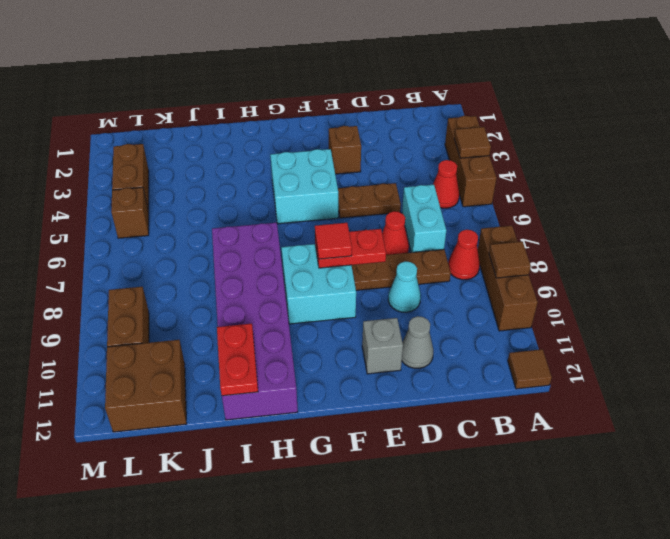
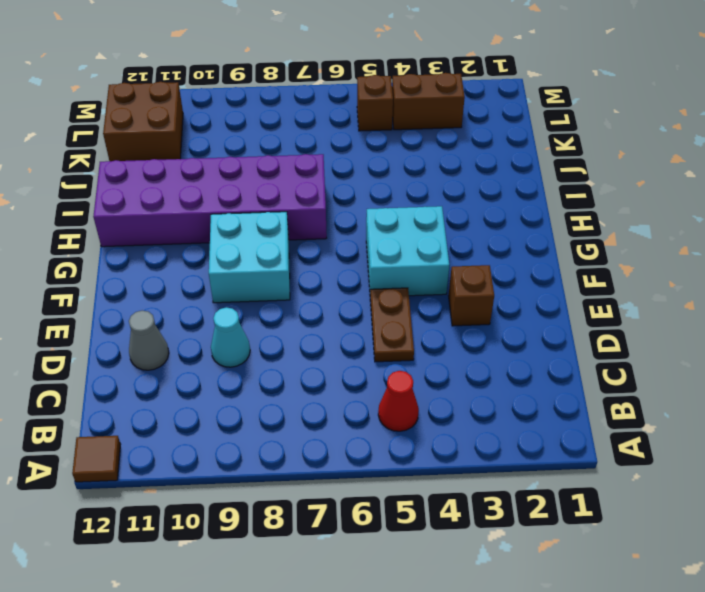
none -> brown brick A3:A5 level 1
none -> brown brick A8:A10 level 1
none -> red cone B8 level 1

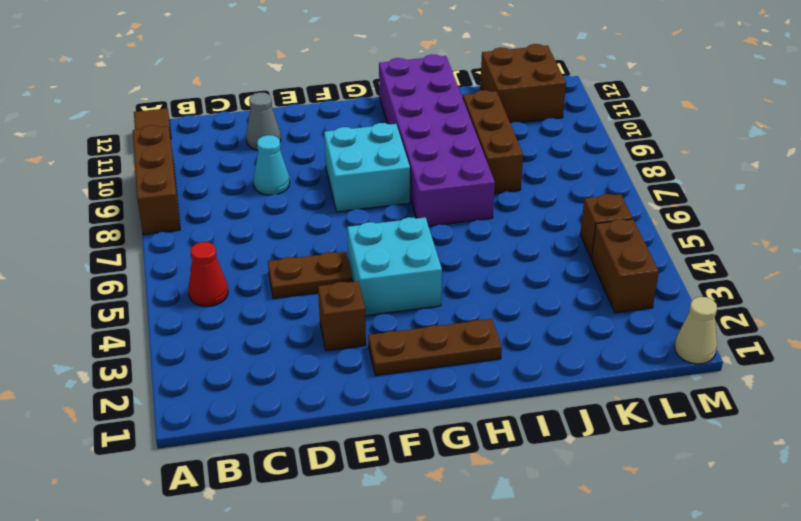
brown plate F2:H2 level 1 -> brown plate C8:E8 level 1
brown brick J8:J10 level 1 -> brown brick A3:A5 level 1
tan cone M1 level 1 -> none
none -> red cone B8 level 1
none -> cyan brick C6:C7 level 1
none -> red cone D7 level 1

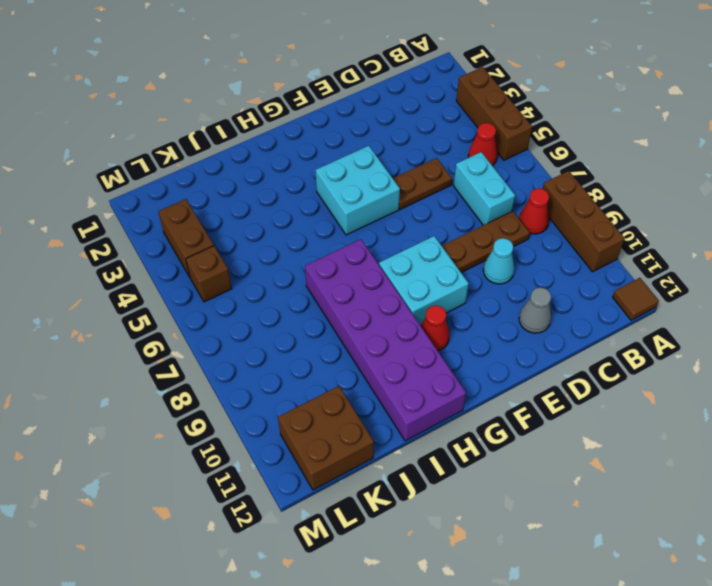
red cone G10 level 1 -> red cone D7 level 1
none -> brown brick E3 level 1
none -> grey brick E11 level 1
none -> brown brick L9:L10 level 1

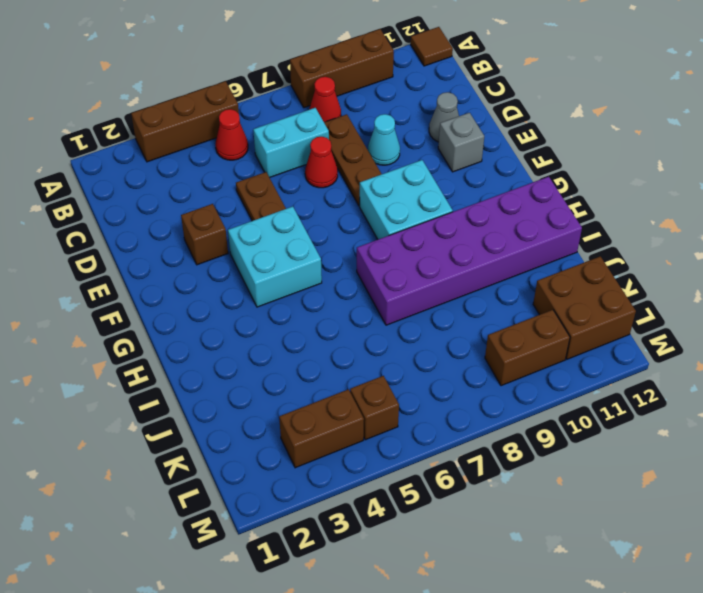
none -> brown tile A4 level 2
none -> brown tile A9 level 2
none -> red plate E8:F8 level 2

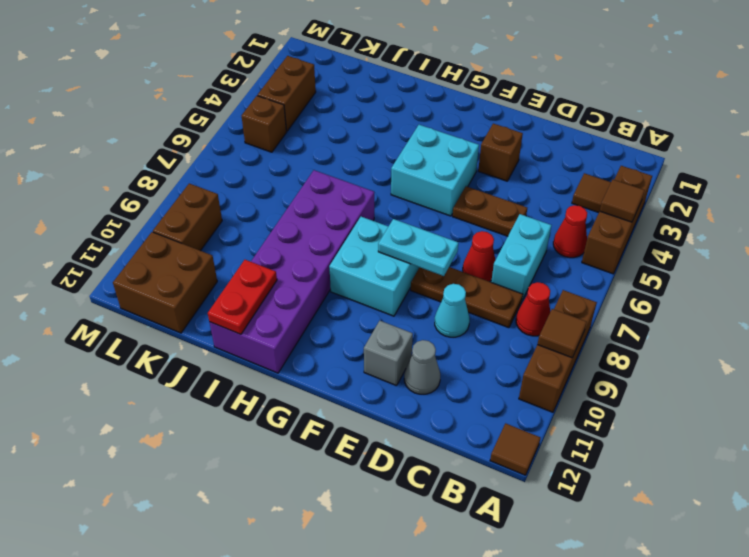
brown tile B3 level 1 -> none
cyan plate E8:F8 level 2 -> red plate E8:F8 level 2
none -> red tile F8 level 3

